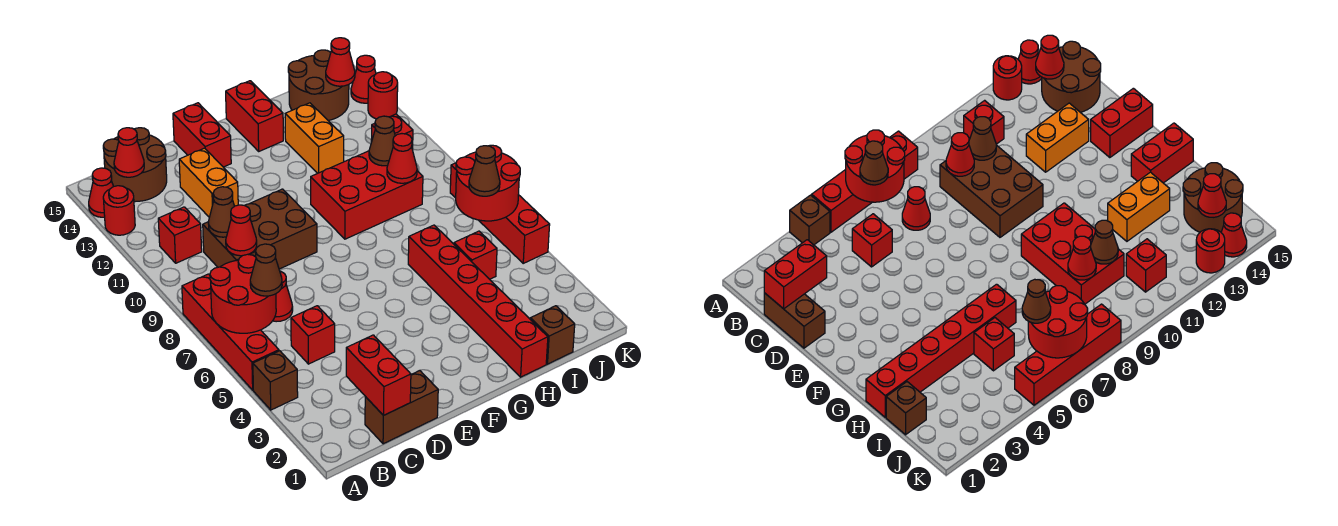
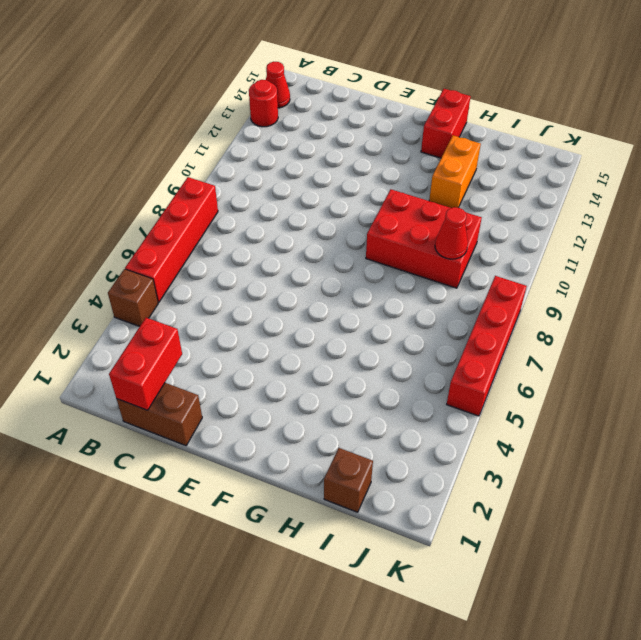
none -> red brick B11 level 1
none -> brown round brick B14:C15 level 1
none -> red brick C5 level 1
none -> red cone C7 level 1

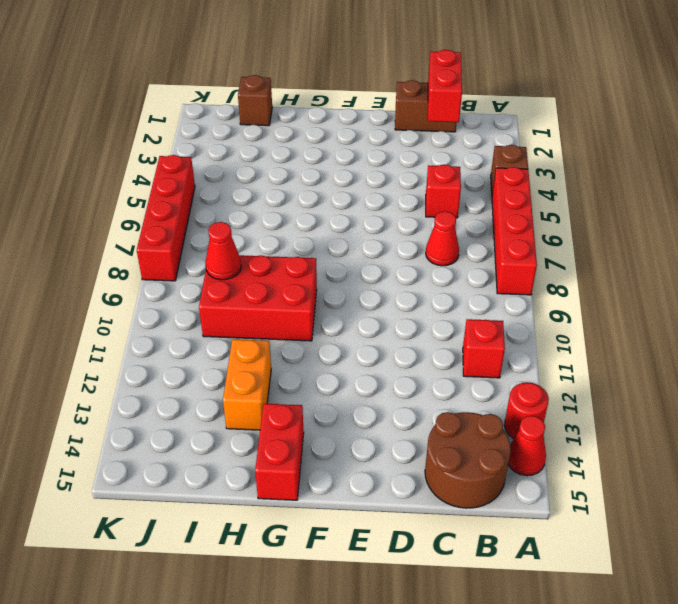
none -> brown brick C9:E10 level 1
none -> orange brick D12:D13 level 1
none -> red brick E14:E15 level 1
none -> red brick H1:H6 level 1

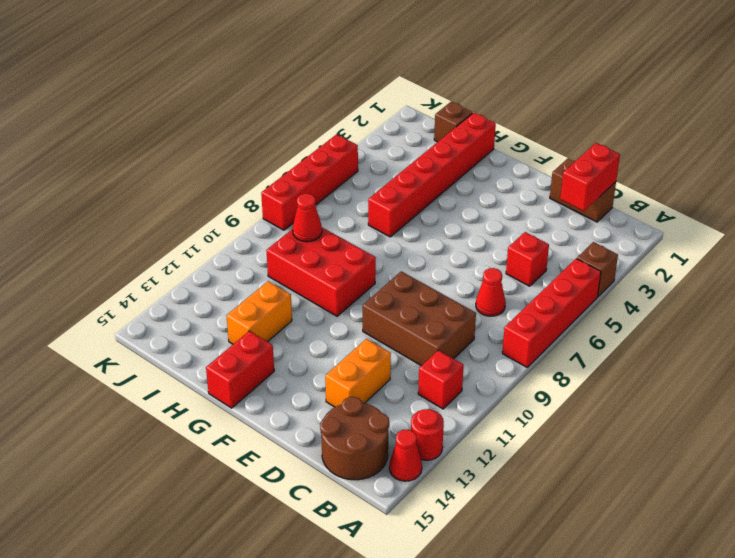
none -> red brick E14:E15 level 1
none -> red brick I5 level 1
none -> brown round brick I14:J15 level 1
none -> red brick J11 level 1

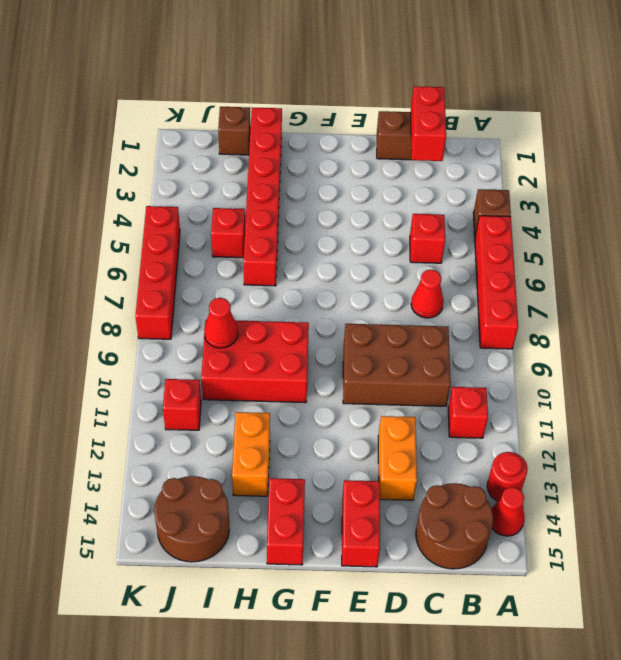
none -> red round brick K13 level 1
none -> red cone K14 level 1
none -> red round brick A6:B7 level 2
none -> red cone B14 level 2

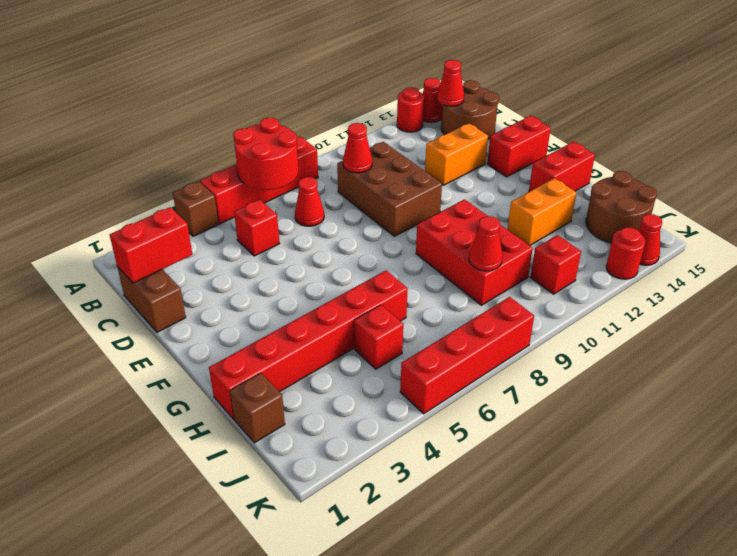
none -> red brick B11 level 1
none -> brown cone C10 level 2
none -> brown cone I10 level 2
none -> red round brick J6:K7 level 2

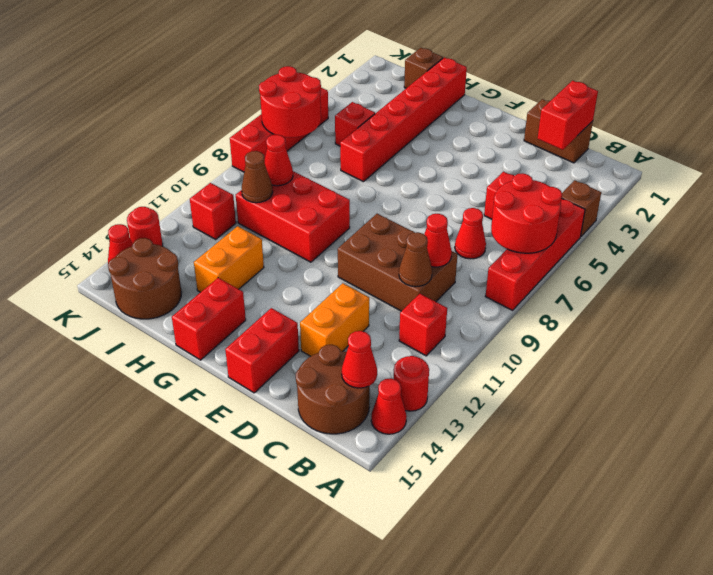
none -> red cone J14 level 2
none -> brown cone B6 level 3
none -> brown cone J6 level 3

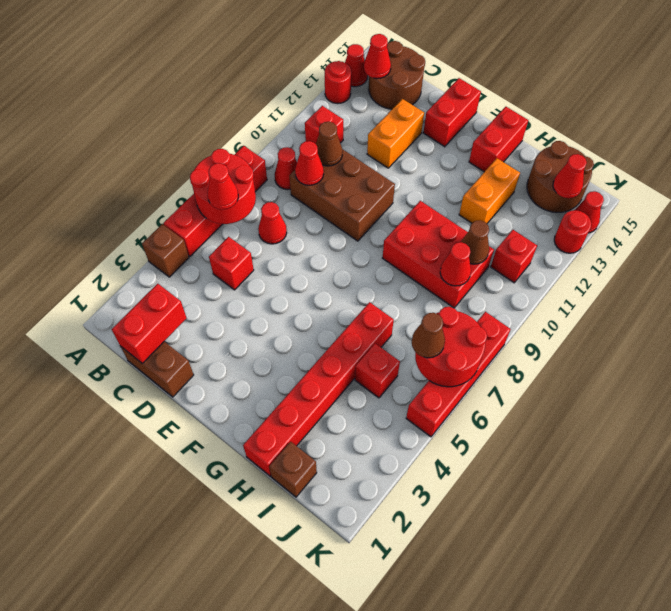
red cone B6 level 3 -> brown cone B6 level 3
red cone B9 level 1 -> none

